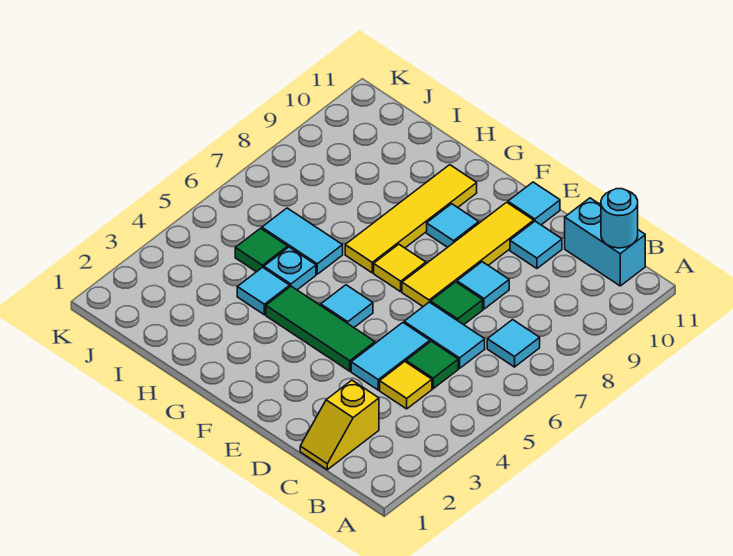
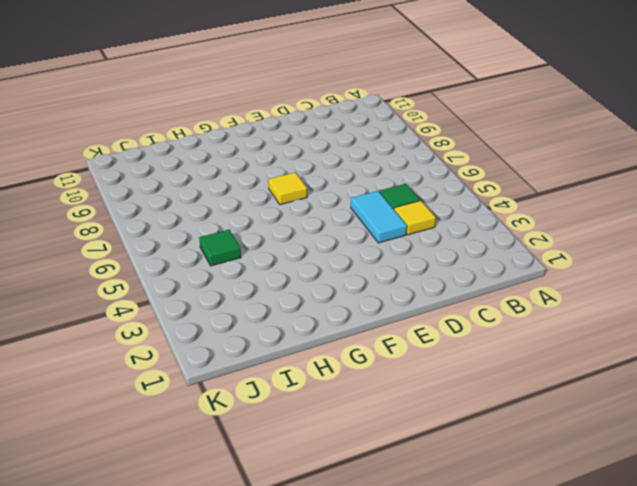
none -> cyan tile B7 level 1
none -> cyan brick B11:C11 level 1
none -> yellow slope C1:C2 level 1 top 2

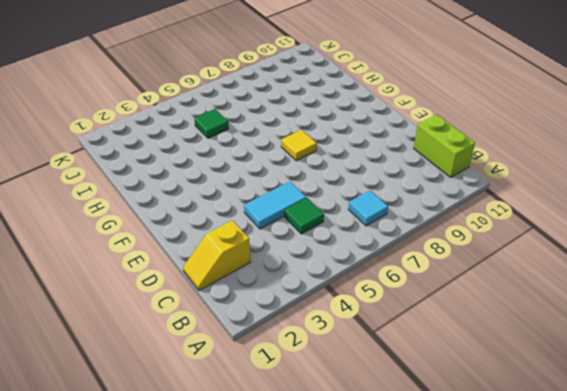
lime brick B11:C11 level 1 -> cyan brick B11:C11 level 1
none -> yellow tile C4 level 1
none -> cyan tile C6:D6 level 1
none -> green tile D7 level 1

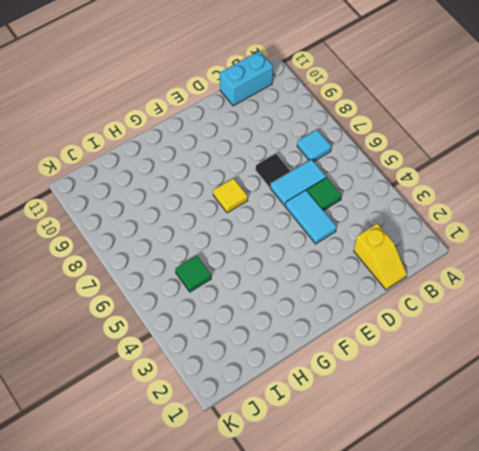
black tile D7 level 1 -> green tile D7 level 1
none -> yellow tile C4 level 1
none -> cyan tile D8 level 1
none -> cyan tile D10 level 1

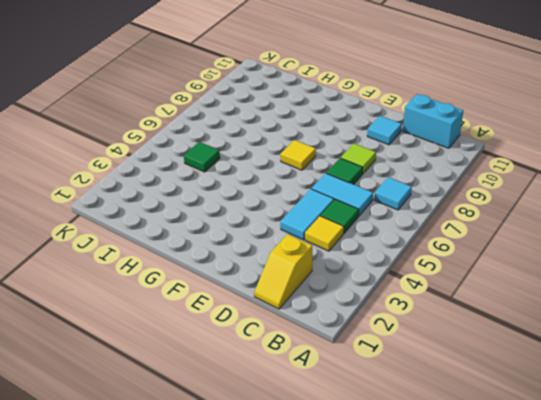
lime tile D8 level 1 -> cyan tile D8 level 1
none -> green tile E4:G4 level 1
none -> yellow tile E7:E10 level 1
none -> cyan tile E11 level 1

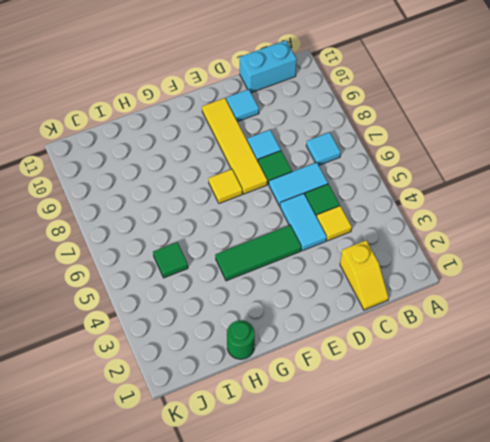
green round brick H1 level 1 -> none
none -> cyan tile E11 level 1
none -> cyan tile F5 level 1
none -> cyan tile F9 level 1

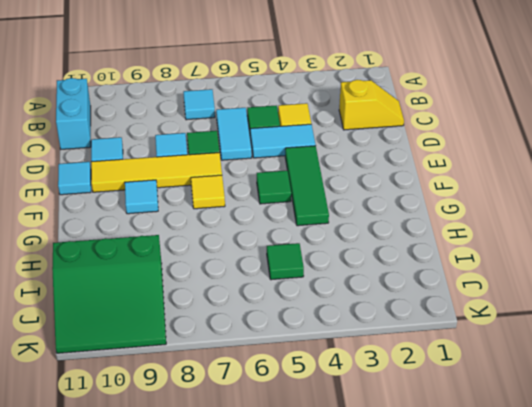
green tile F5 level 1 -> cyan tile F5 level 1
green slope I9:K11 level 1 top I -> none
none -> yellow tile G7:G10 level 1
none -> cyan tile H4 level 1
none -> cyan plate H5 level 1

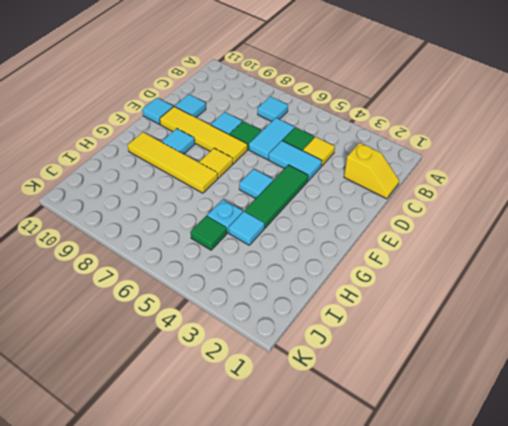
none -> cyan brick B11:C11 level 1
none -> cyan tile H6:I6 level 1
none -> cyan round brick B11 level 2

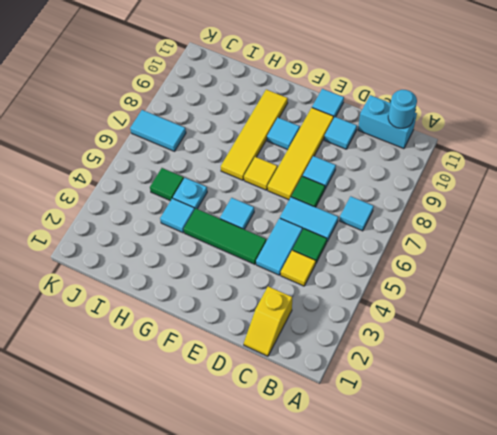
cyan tile J7:K7 level 1 -> cyan tile H6:I6 level 1

